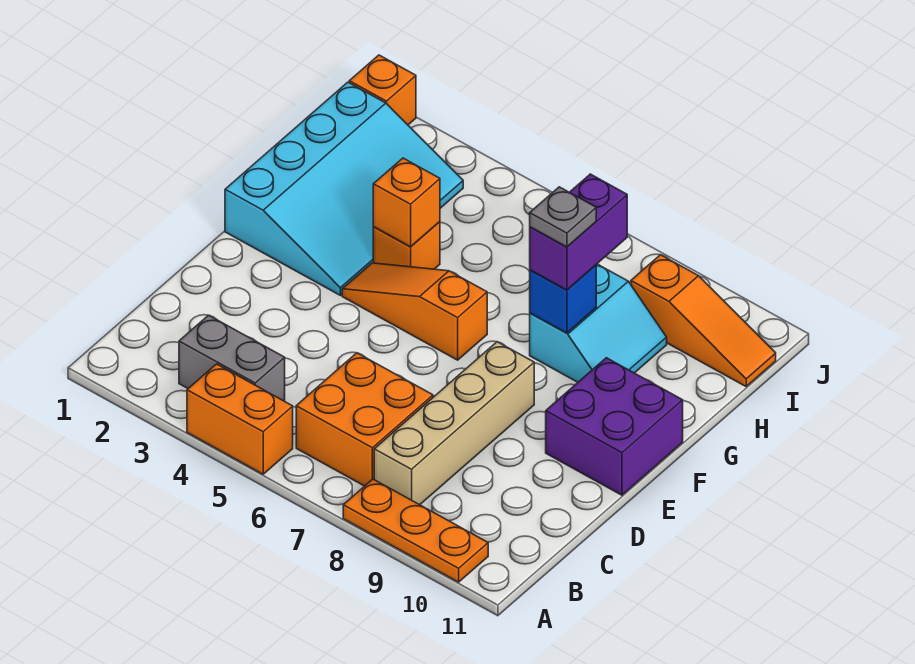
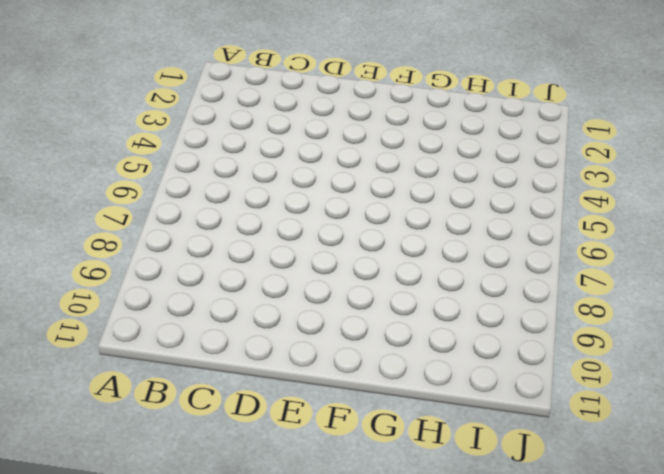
none -> orange brick A4:A5 level 1
none -> orange plate A8:A10 level 1
none -> grey brick B3:B4 level 1

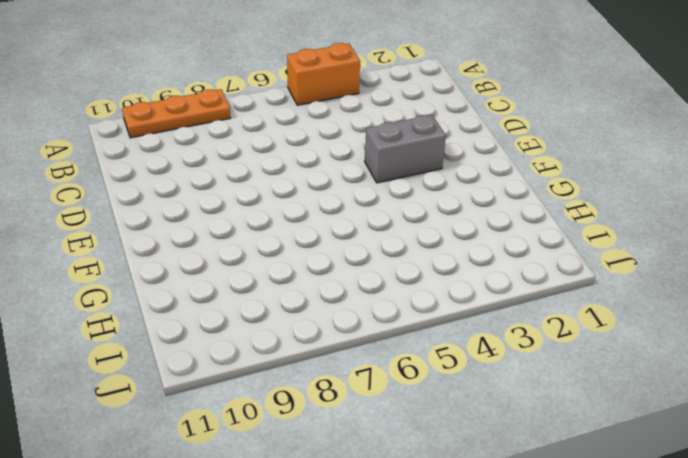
grey brick E3:E4 level 1 -> grey brick B3:B4 level 1
none -> orange brick B6:C7 level 1
none -> tan brick B8:E8 level 1
none -> purple brick E10:F11 level 1

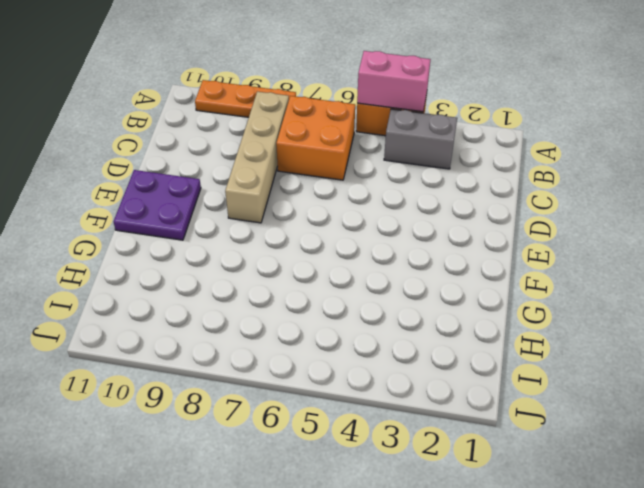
pink brick A4:A5 level 2 -> none
purple plate E10:F11 level 1 -> purple brick E10:F11 level 1
none -> cyan slope F1:I3 level 1 top 1
none -> orange slope F4:F6 level 1 top 6
none -> orange brick G4 level 1

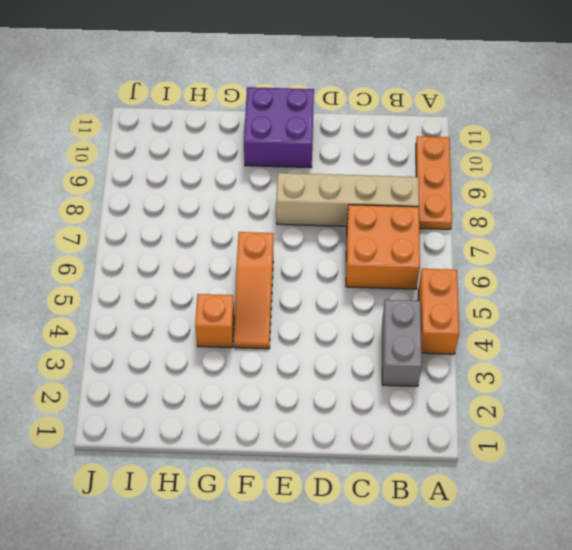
none -> cyan slope F1:I3 level 1 top 1
none -> cyan slope G8:H9 level 1 top 8
none -> orange slope I9:I11 level 1 top 9

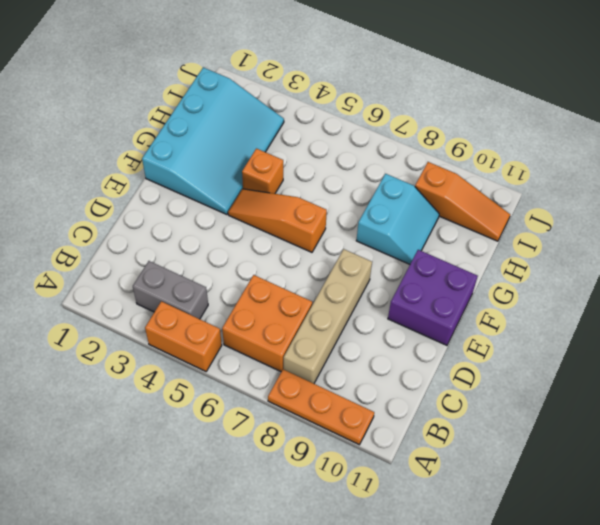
none -> orange brick J1 level 1
none -> orange brick G4 level 2
none -> blue brick G8 level 2

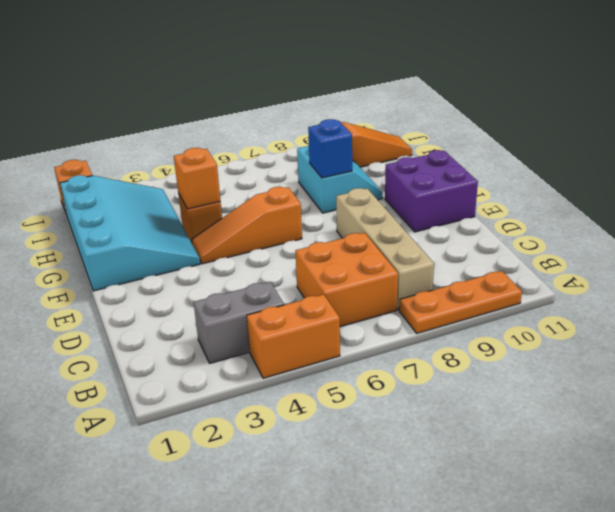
none -> purple brick G8:H8 level 3
none -> grey plate G8 level 4

